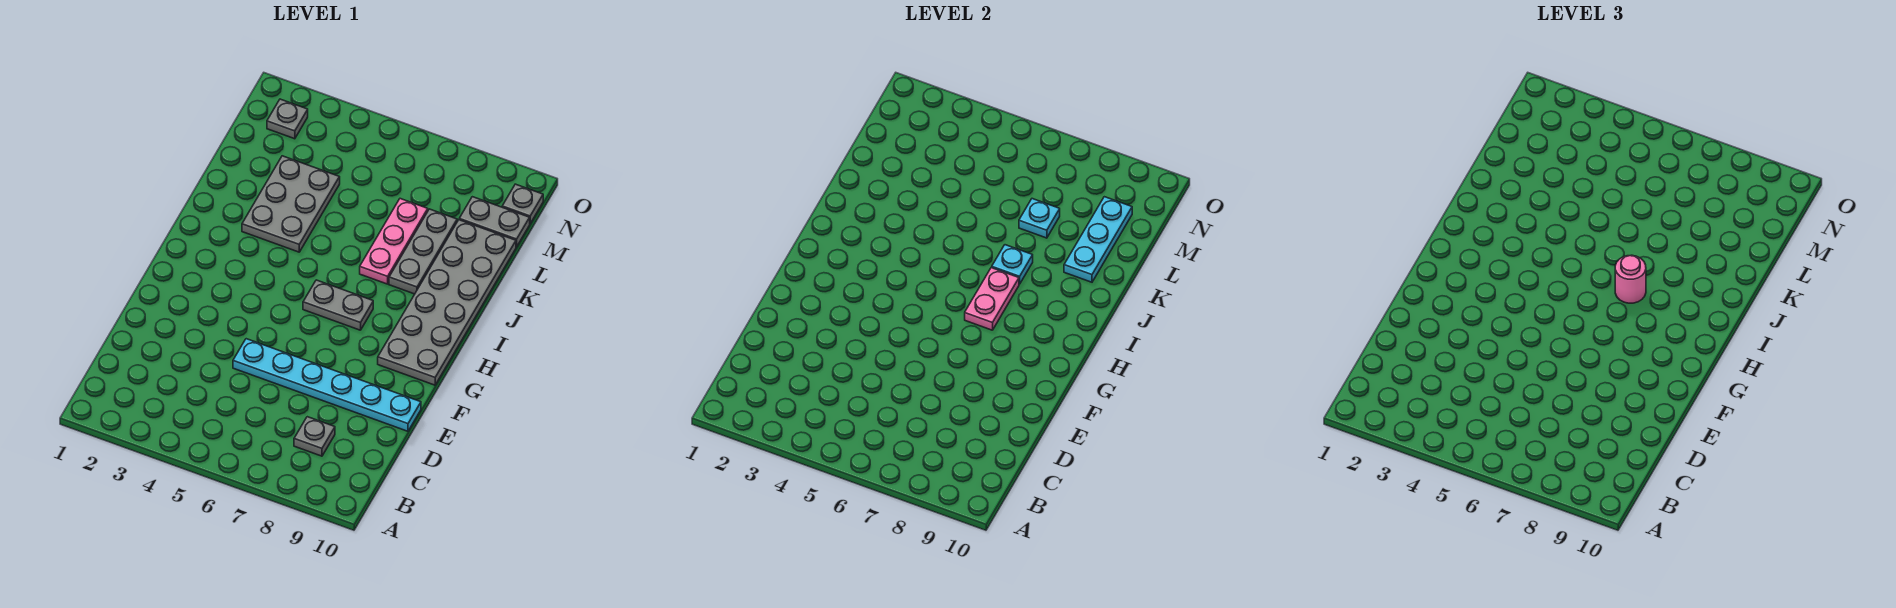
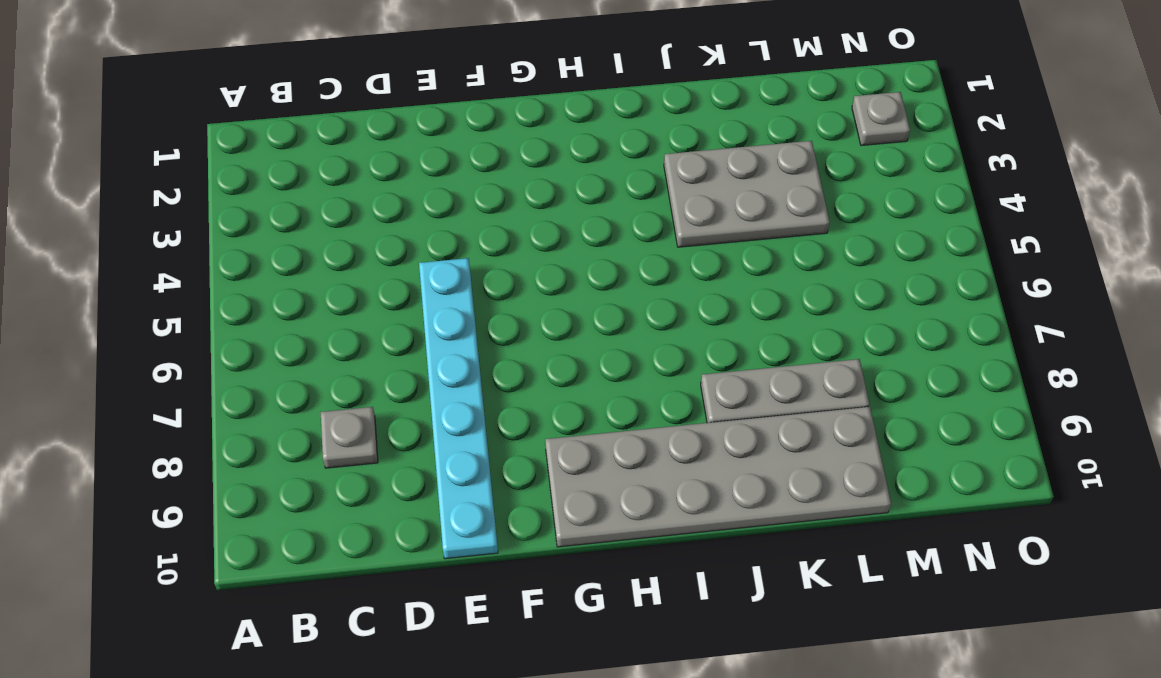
none -> grey plate H6:H7 level 1
none -> pink plate J7:L7 level 1
none -> grey plate M9:M10 level 1

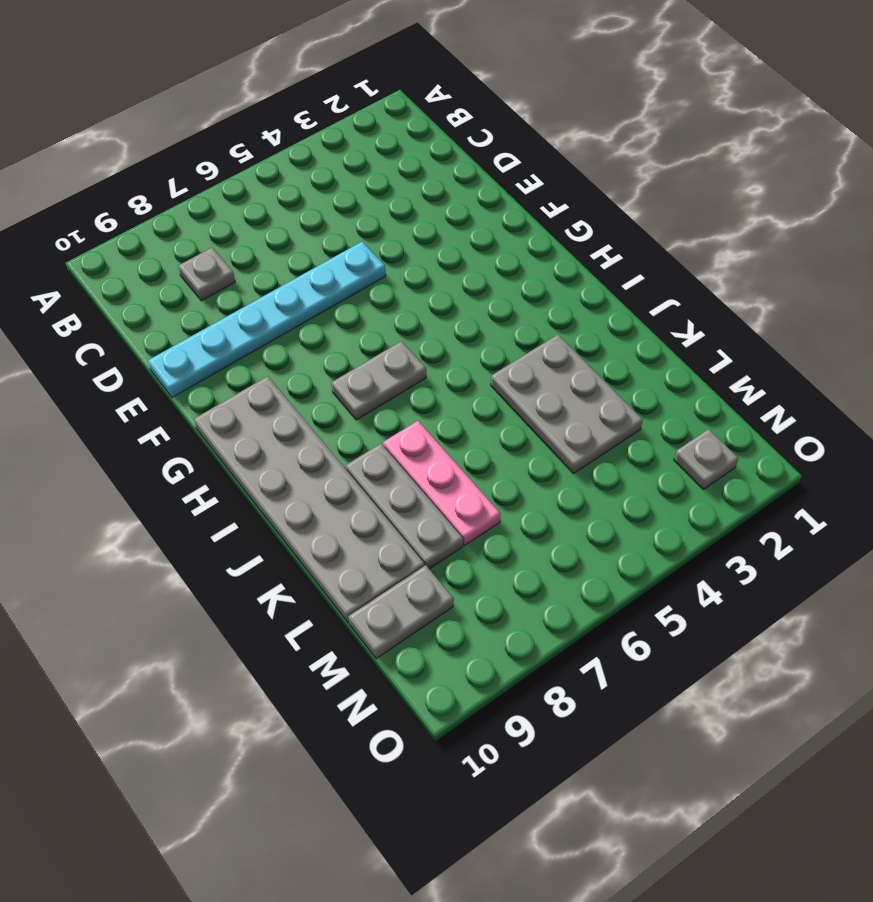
none -> grey plate N10 level 1
none -> pink plate H7:I7 level 2
none -> cyan plate J7 level 2

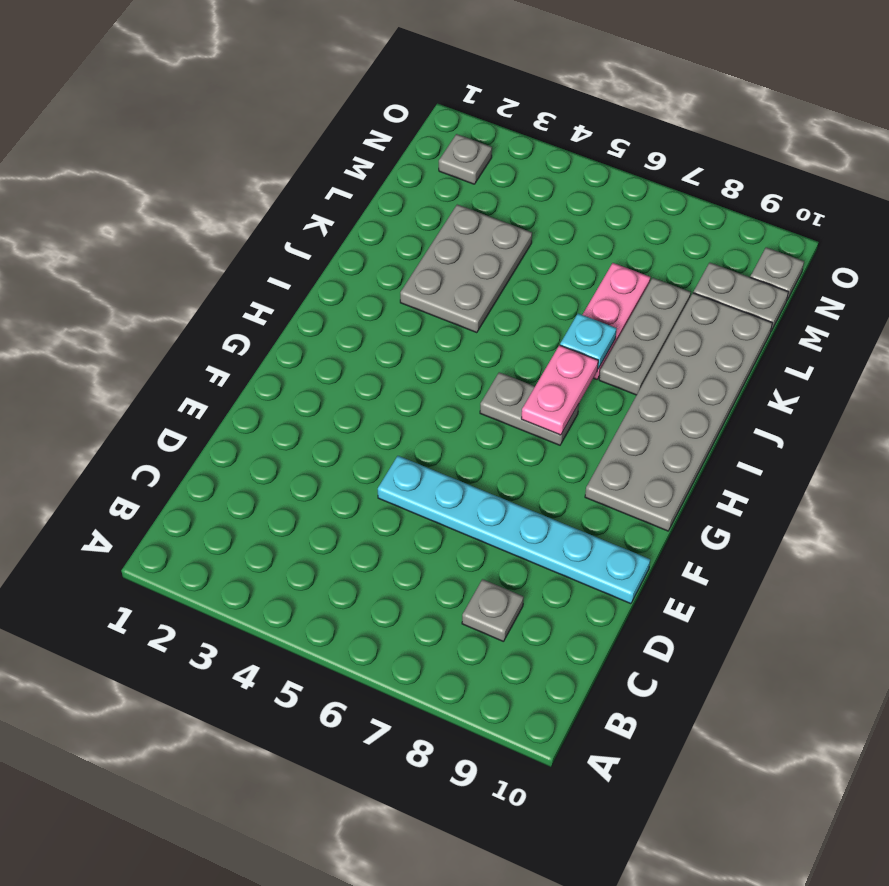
none -> cyan plate K9:M9 level 2
none -> cyan plate L7 level 2
none -> pink round brick I7 level 3

